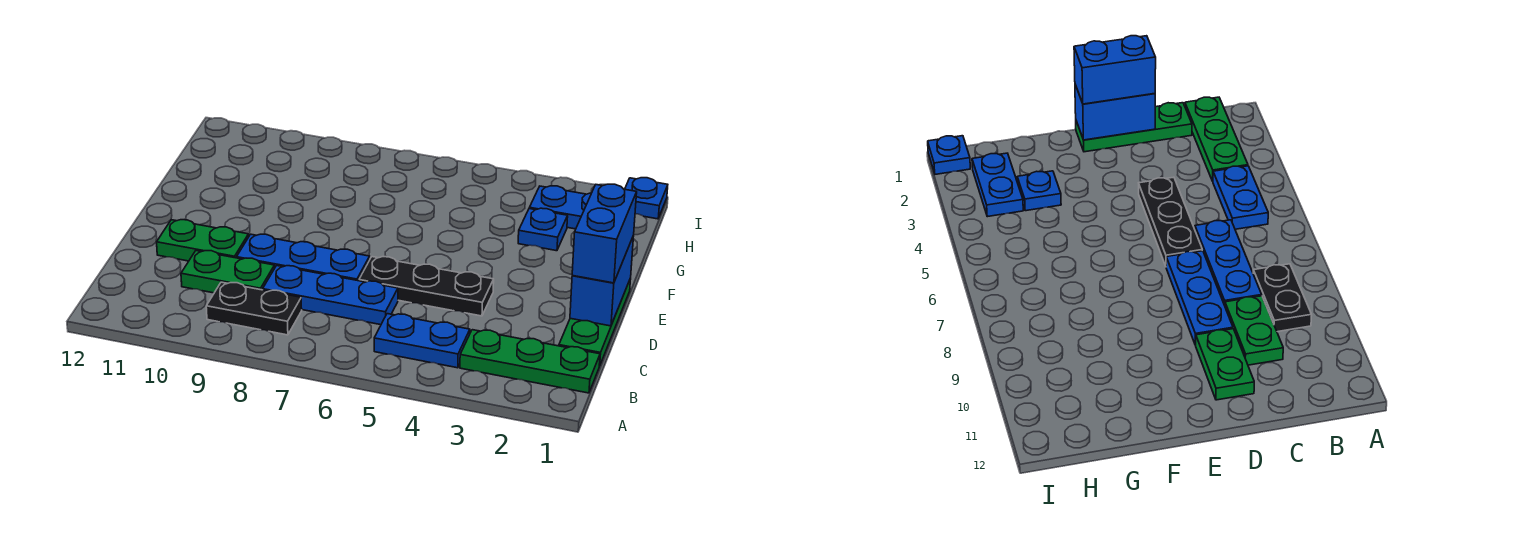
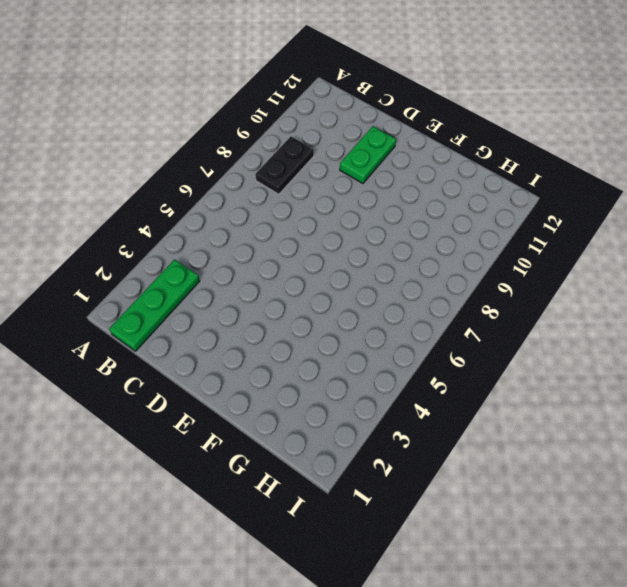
none -> blue plate B4:B5 level 1
none -> green plate C1:E1 level 1
none -> blue plate C6:C8 level 1

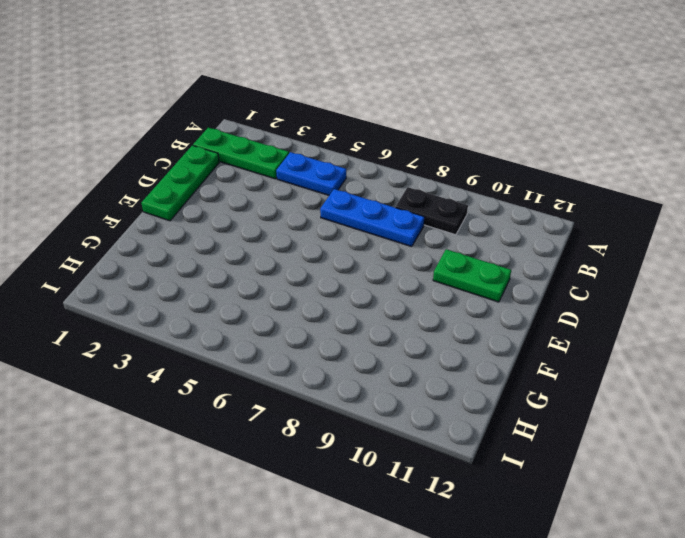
none -> green plate C9:C10 level 1
none -> black plate D4:D6 level 1
none -> blue plate D7:D9 level 1

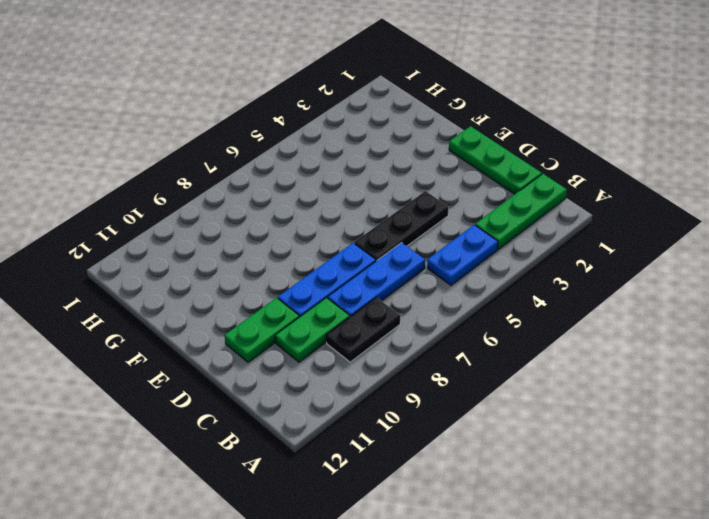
none -> blue plate G3 level 1
none -> blue plate H2:H3 level 1
none -> blue plate I1 level 1

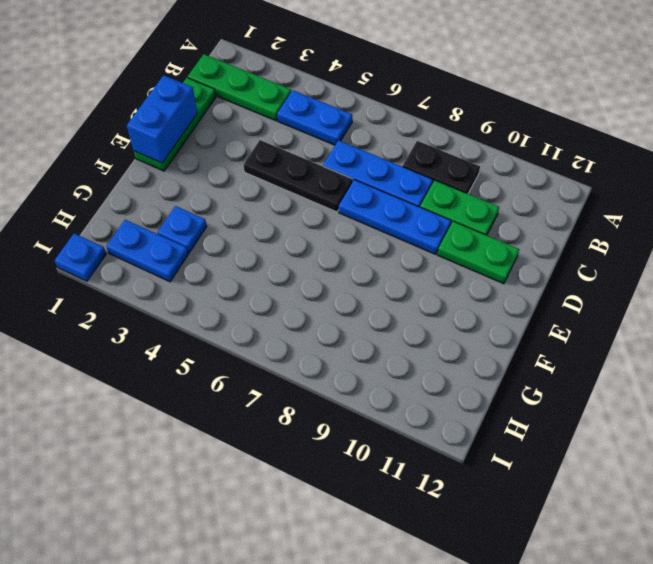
none -> blue brick D1:E1 level 3

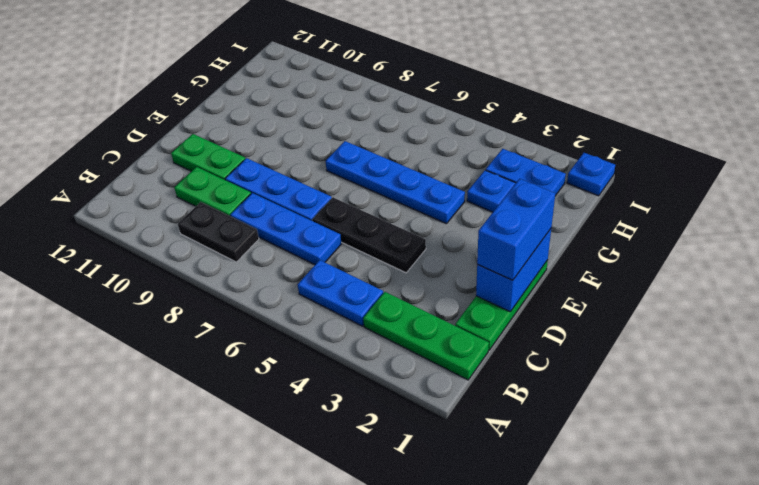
blue plate F4:F7 level 1 -> none

